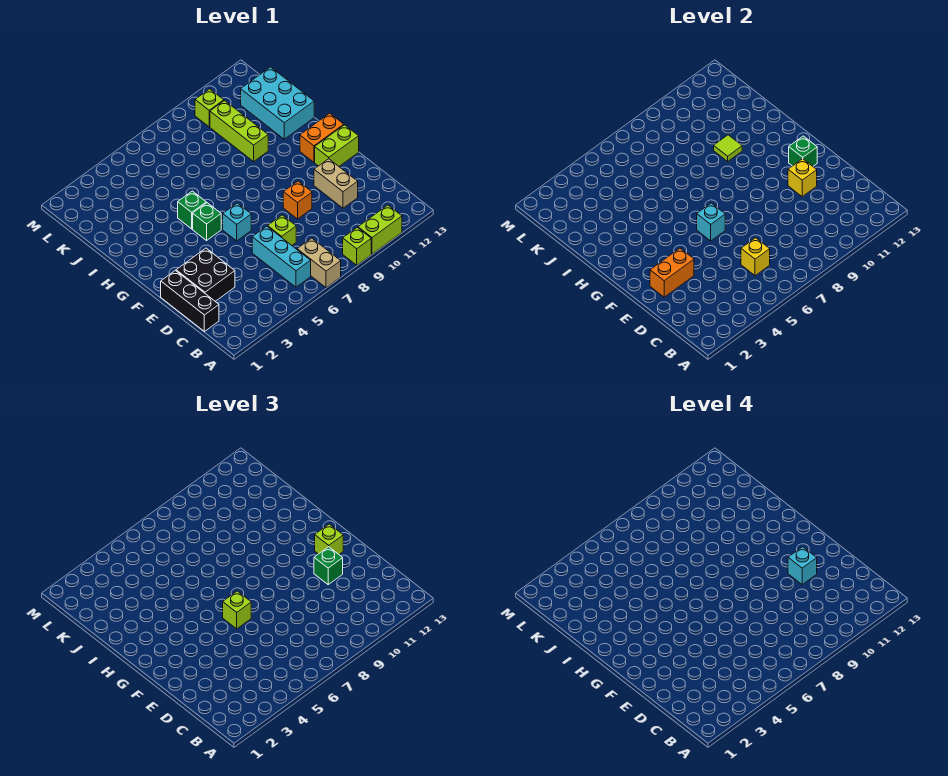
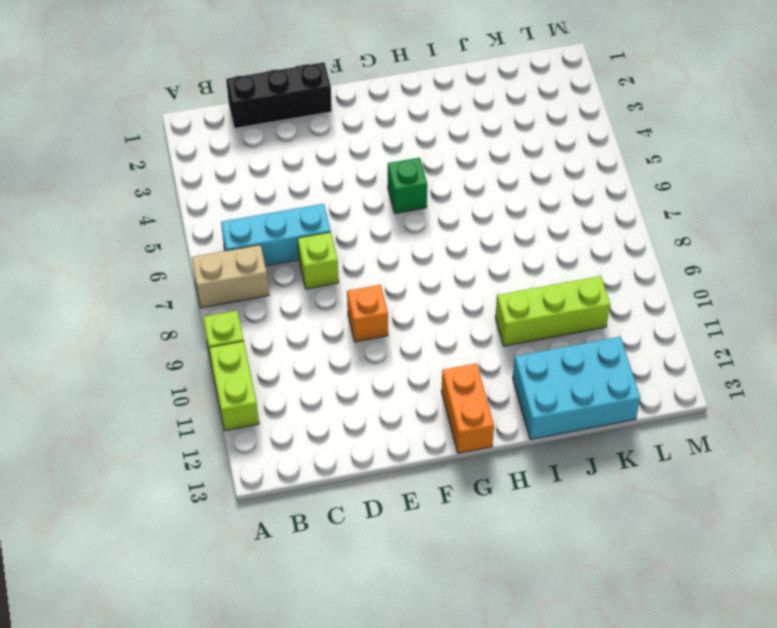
none -> black brick D2:E3 level 1
none -> tan brick D11:E11 level 1
none -> cyan brick F6 level 1

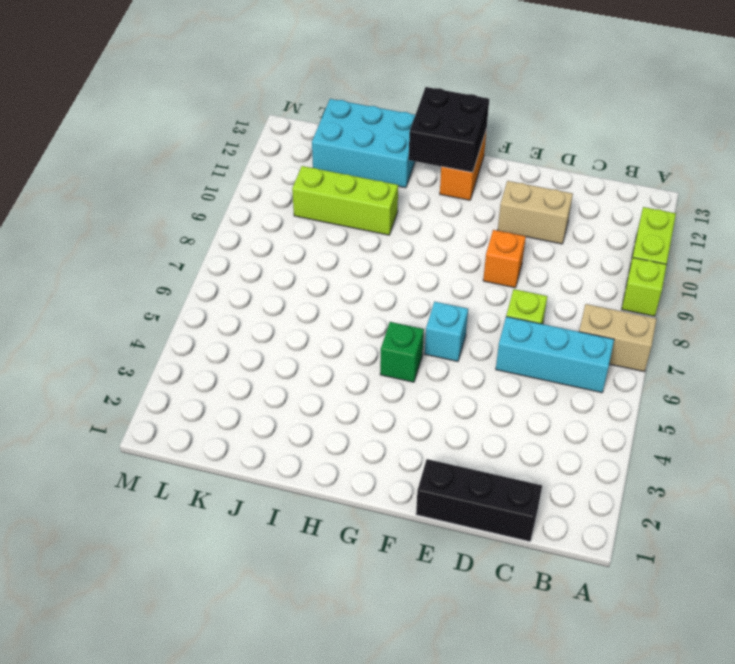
black brick G12:H13 level 2 -> black brick D2:E3 level 1
none -> lime brick F12:F13 level 1
none -> green brick H5 level 1
none -> lime brick L10 level 1

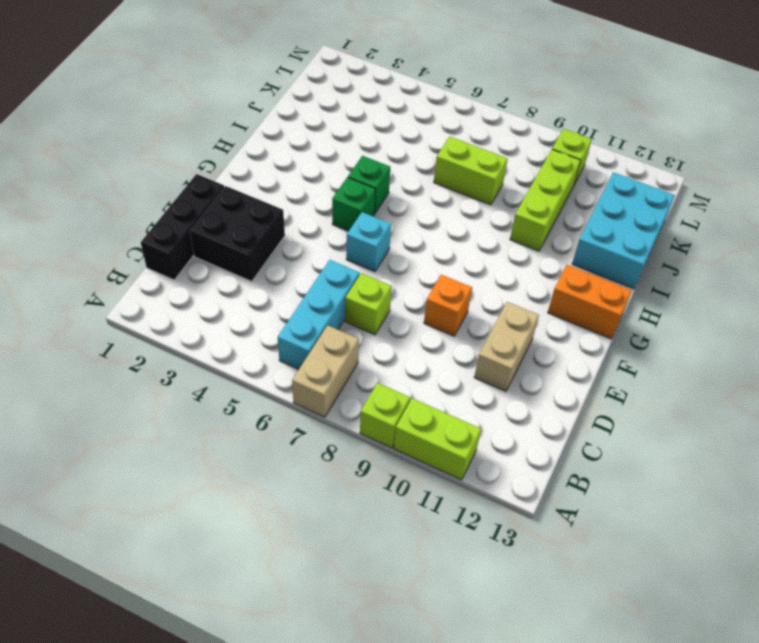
lime brick J7:J8 level 1 -> lime brick F12:F13 level 1
none -> yellow brick C6 level 2
none -> orange brick E2:E3 level 2
none -> yellow brick E11 level 2

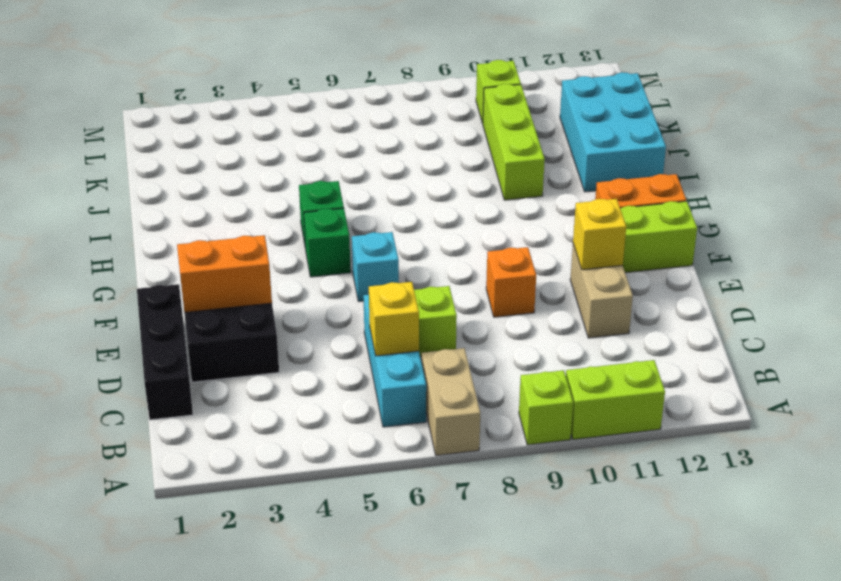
none -> cyan brick F6 level 2
none -> green brick F12 level 2
none -> lime tile I10 level 2

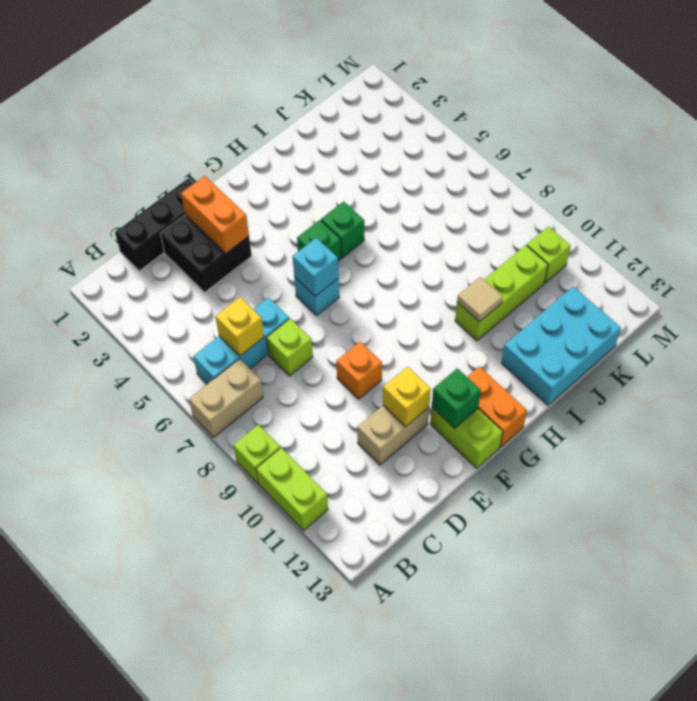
tan tile I10 level 2 -> lime tile I10 level 2
none -> green brick E11 level 3
none -> lime brick F6 level 3
none -> lime brick F12 level 3

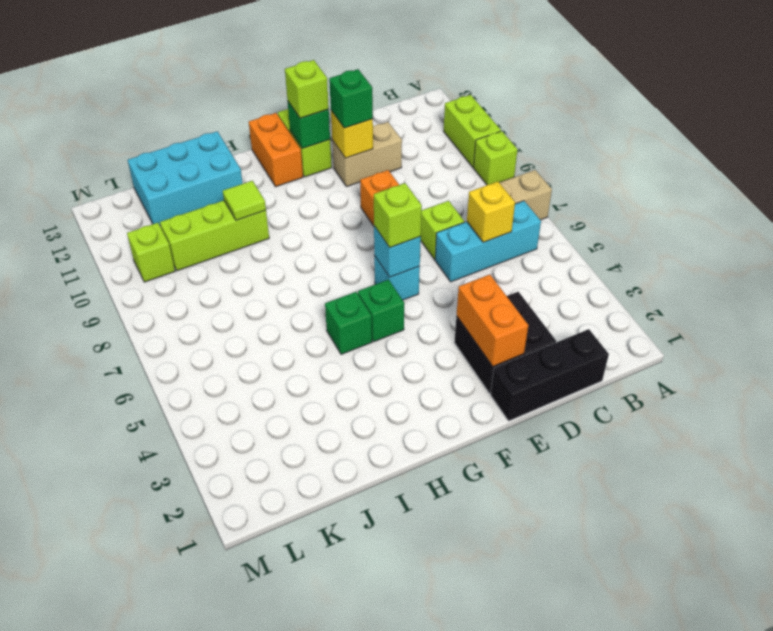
none -> cyan brick E11 level 4

